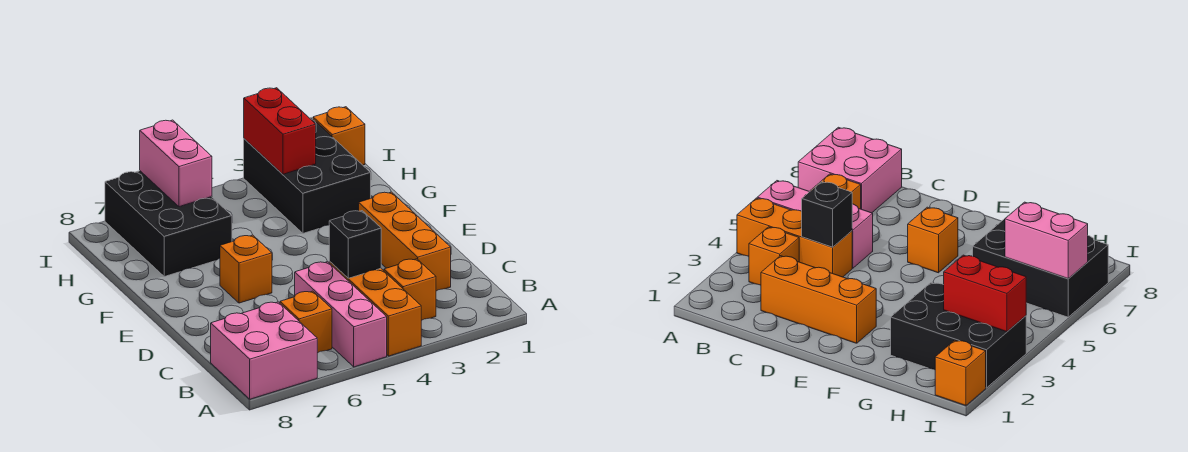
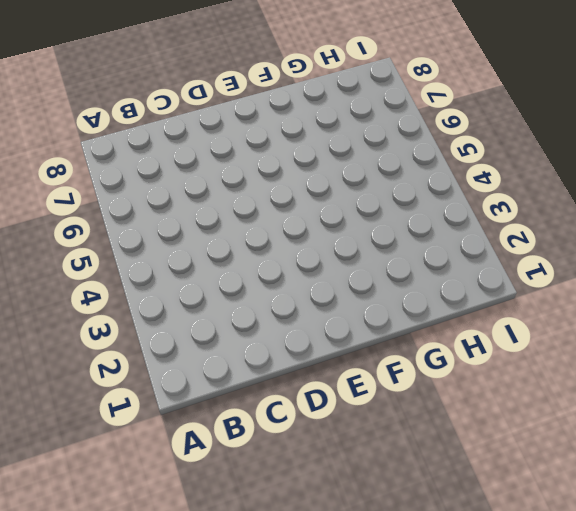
none -> orange brick A4:C4 level 1
none -> pink brick A5:C5 level 1
none -> pink brick A7:B8 level 1

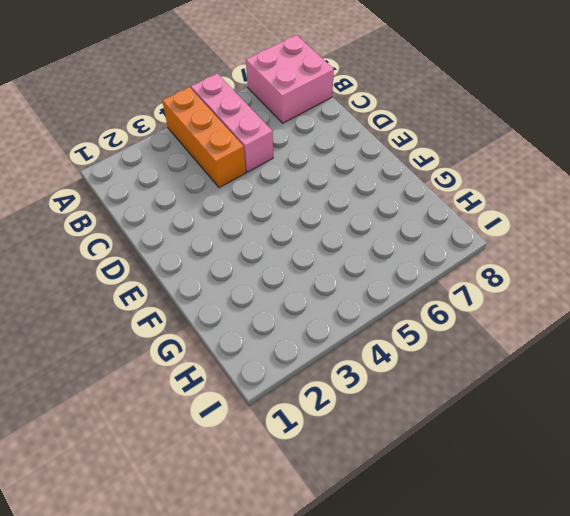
none -> orange brick B3 level 1
none -> orange brick B6 level 1
none -> orange brick C2:E2 level 1

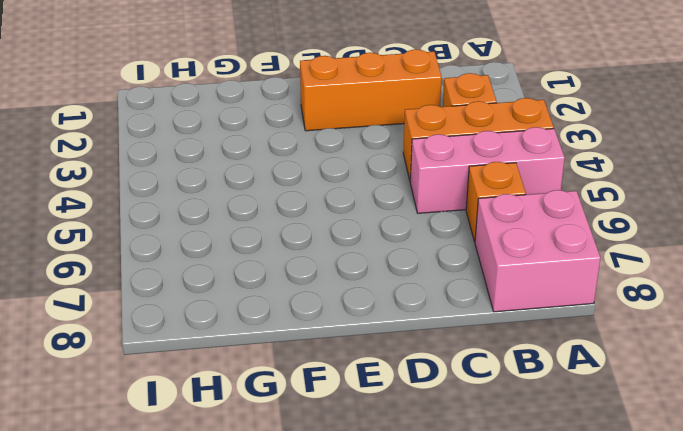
none -> orange brick E6 level 1
none -> black brick G2:I3 level 1
none -> black brick G6:I7 level 1

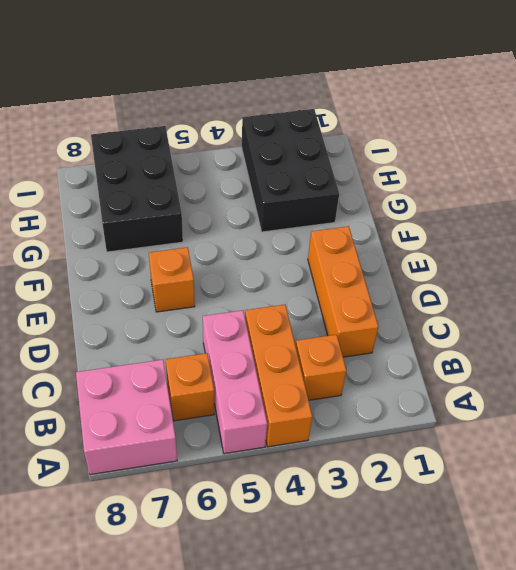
none -> orange brick I1 level 1
none -> black brick C4 level 2
none -> red brick H3:I3 level 2

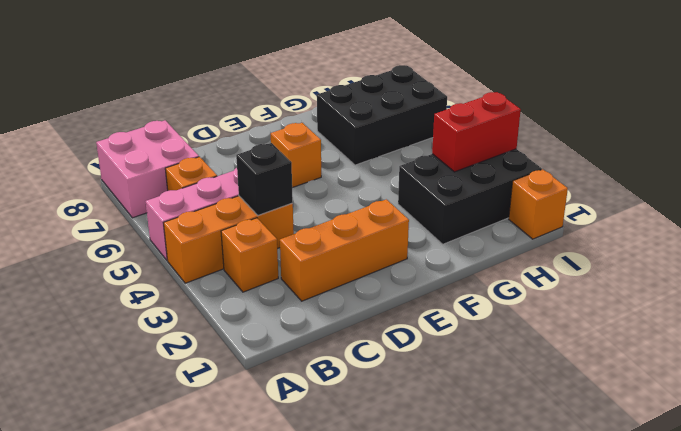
none -> pink brick H6:I6 level 2

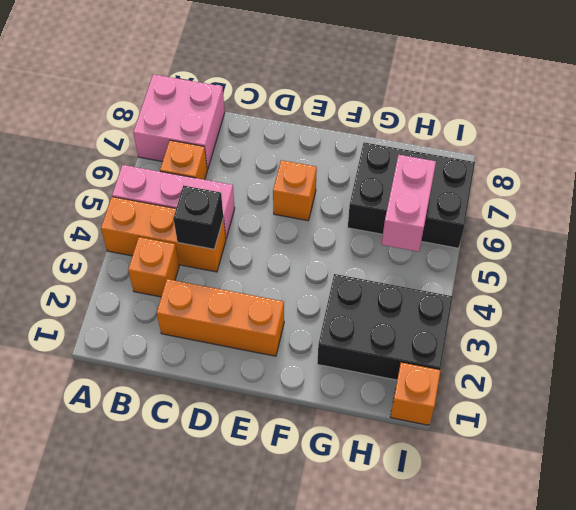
pink brick H5:H6 level 2 -> pink brick H6:I6 level 2
none -> red brick H3:I3 level 2

